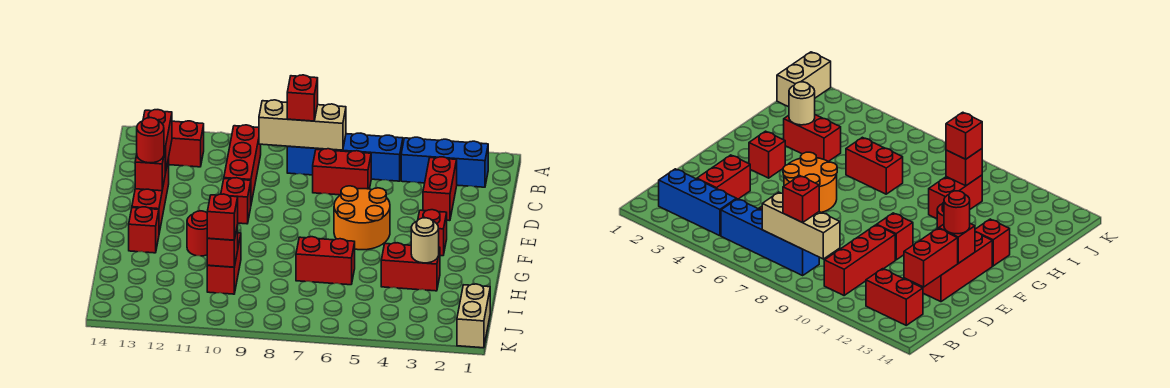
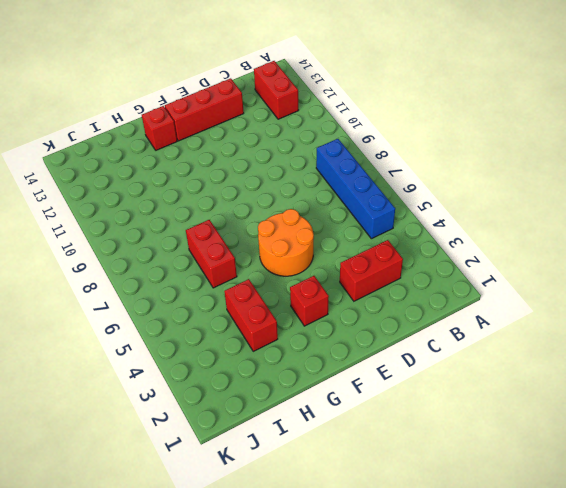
none -> blue brick B2:B4 level 1
none -> red brick B10:D10 level 1
none -> red brick C6:C7 level 1

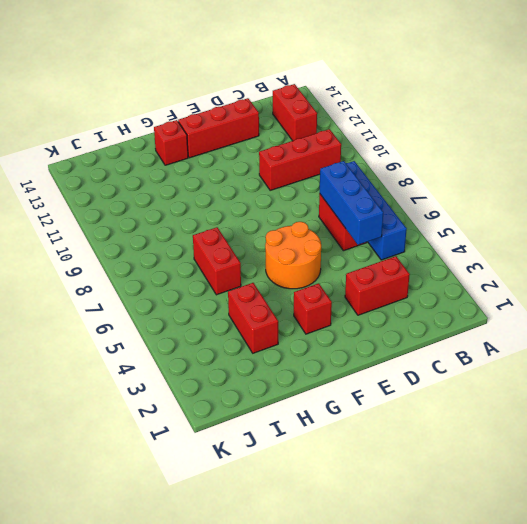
blue brick C5:C7 level 2 -> blue brick B2:B4 level 1
none -> red brick E10 level 1
none -> red round brick G11 level 1
none -> red brick H10:I10 level 1

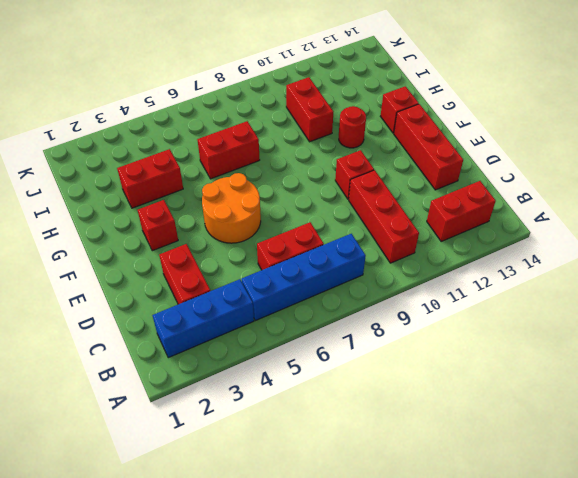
none -> tan brick J1:K1 level 1
none -> tan brick B7:B9 level 2
none -> red brick C13:D13 level 2

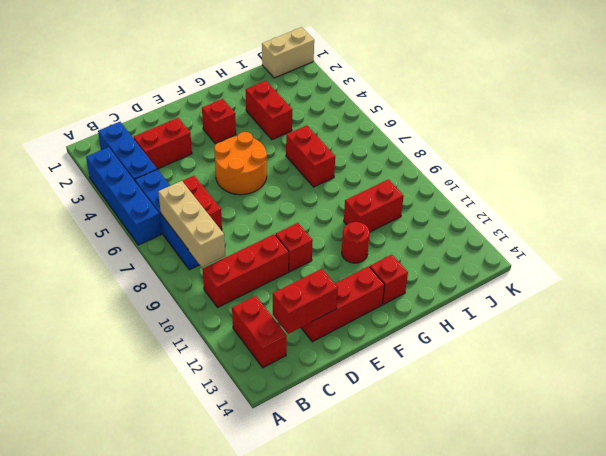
blue brick A3:A6 level 1 -> none
none -> red brick E13 level 2
none -> tan round brick H3 level 2
none -> red brick I10 level 2

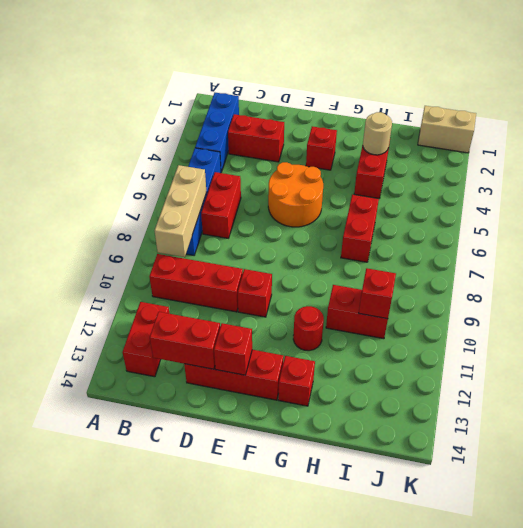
none -> red brick B8 level 3
none -> red round brick E13 level 3
none -> red brick I10 level 3

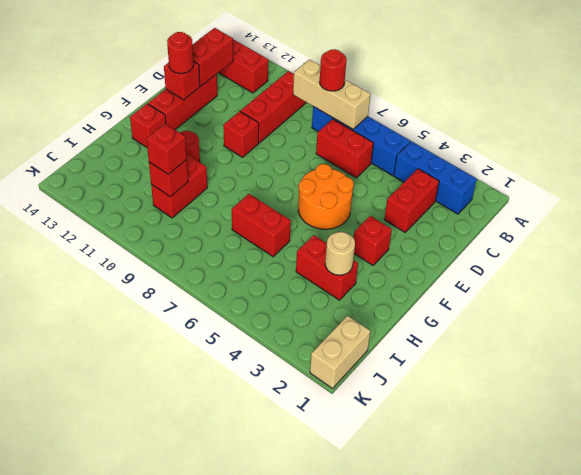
red round brick B8 level 3 -> red brick B8 level 3

